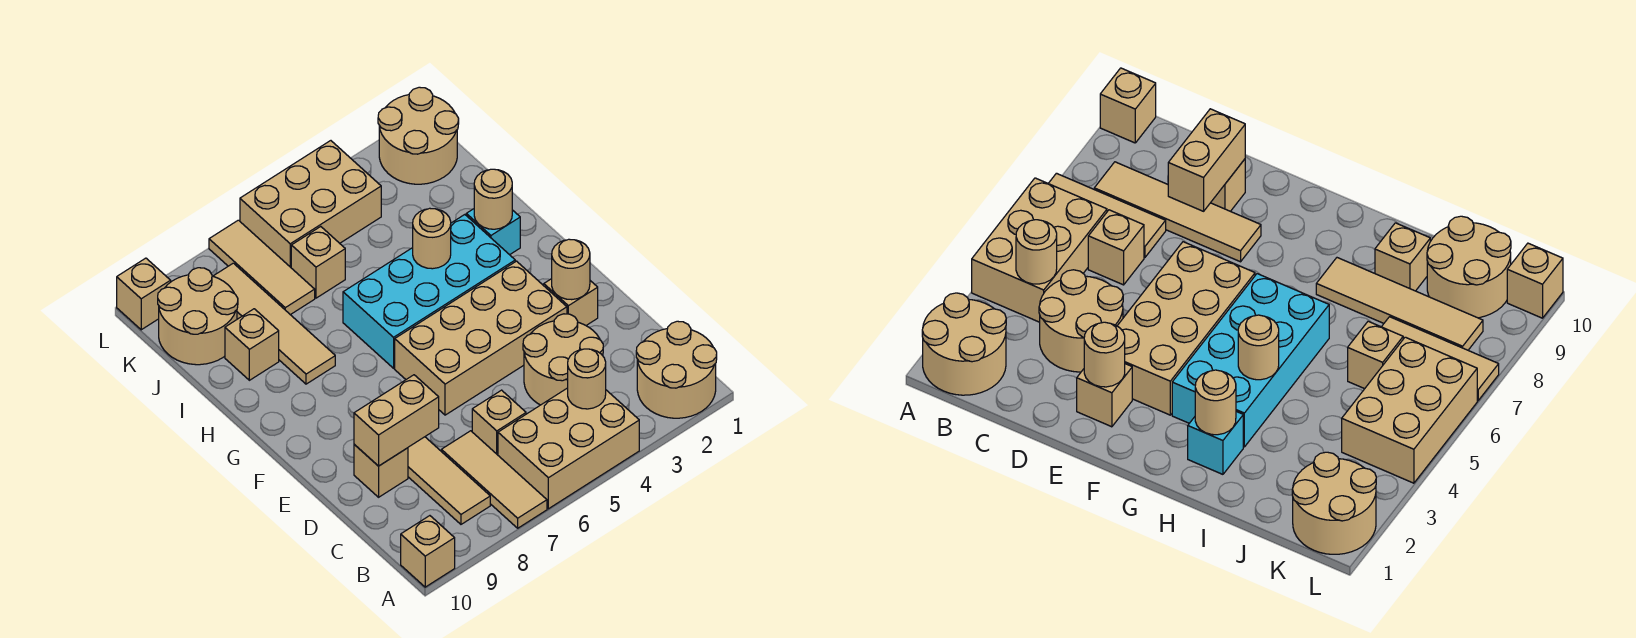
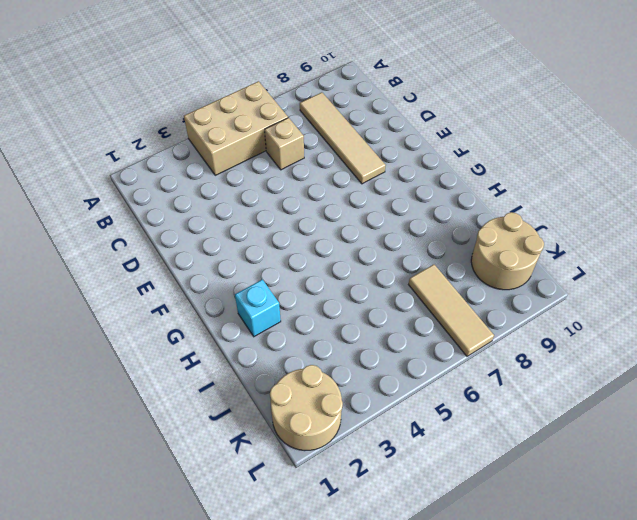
none -> tan round brick A1:B2 level 1
none -> tan tile A7:C7 level 1
none -> tan brick A10 level 1

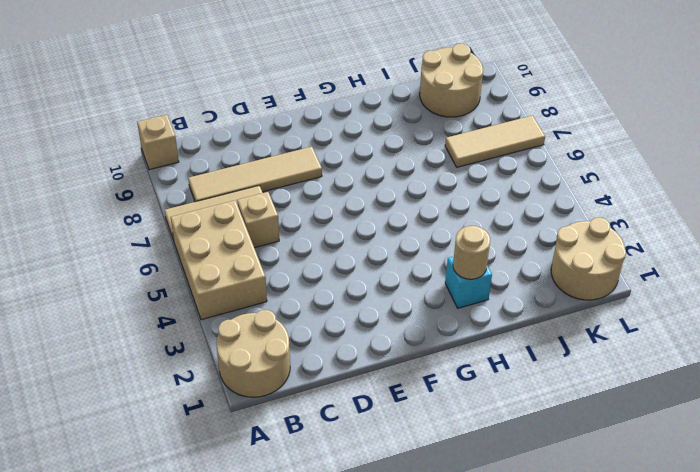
none -> tan round brick C3:D4 level 1
none -> tan brick D9 level 1
none -> tan brick E2 level 1

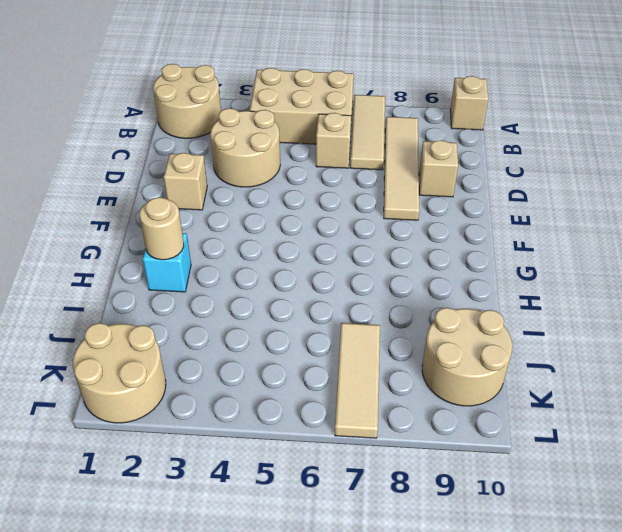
none -> tan brick E3:F6 level 1
none -> cyan brick G3:H6 level 1
none -> tan tile H8:K8 level 1

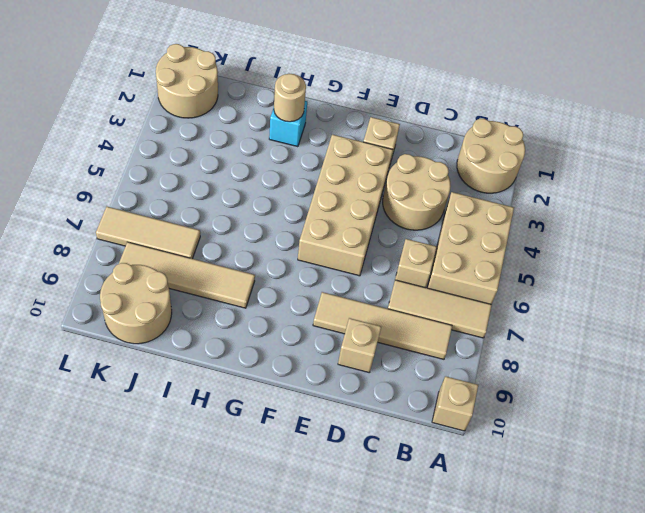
none -> cyan brick G3:H6 level 1
none -> tan brick I9 level 1
none -> tan brick J6 level 1

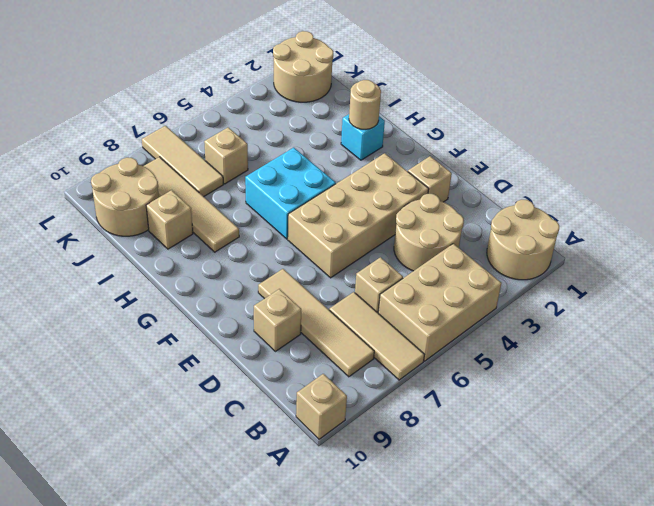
cyan brick G5:H6 level 1 -> cyan brick G3:H6 level 1
none -> tan brick K4:L6 level 1
none -> tan brick L10 level 1
none -> tan round brick B4 level 2

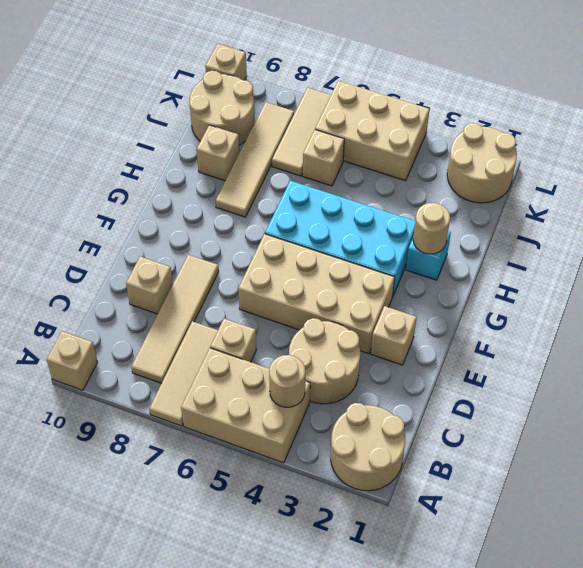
none -> tan brick D8:D9 level 2
none -> tan round brick E2 level 2
none -> tan round brick H4 level 2

